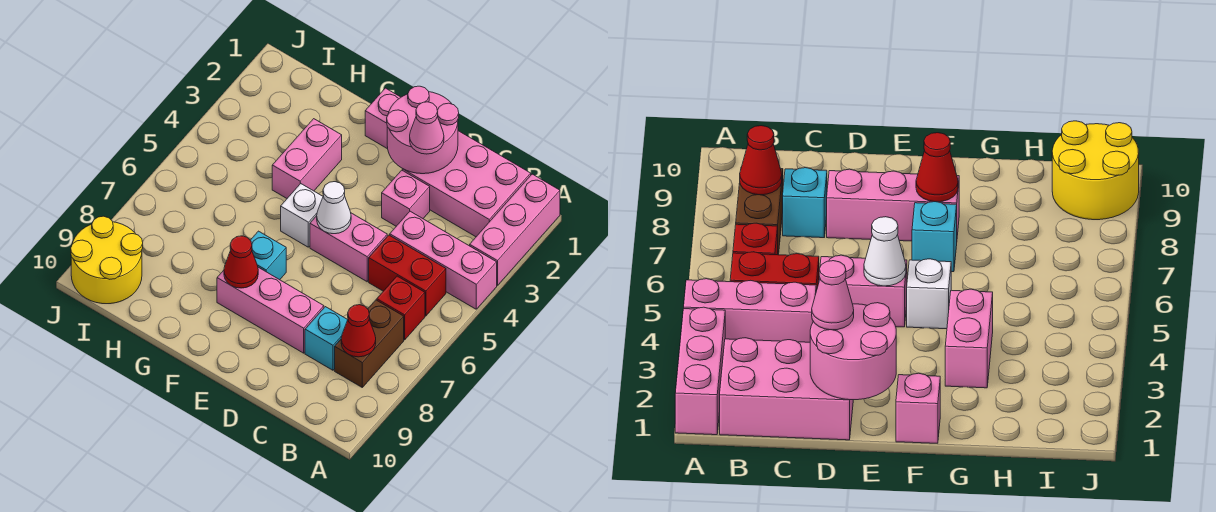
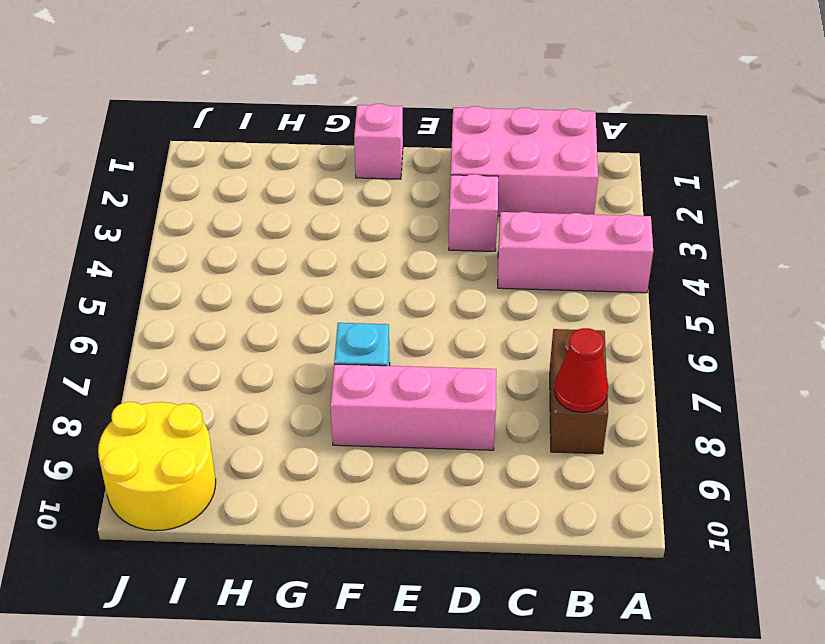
none -> pink brick A1:A3 level 1
none -> red brick B5:C5 level 1
none -> red brick B6 level 1

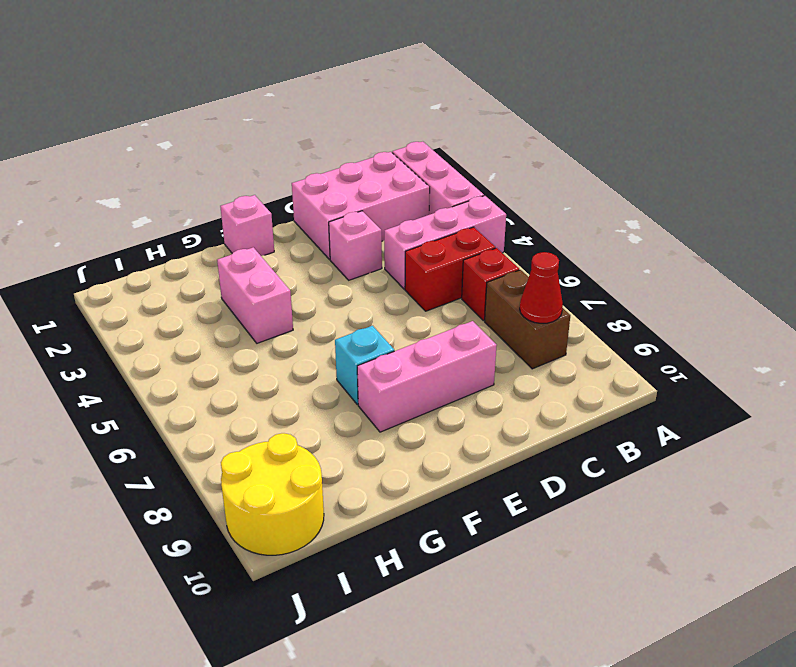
none -> cyan brick C8 level 1
none -> pink brick D5:E5 level 1
none -> white brick F5 level 1

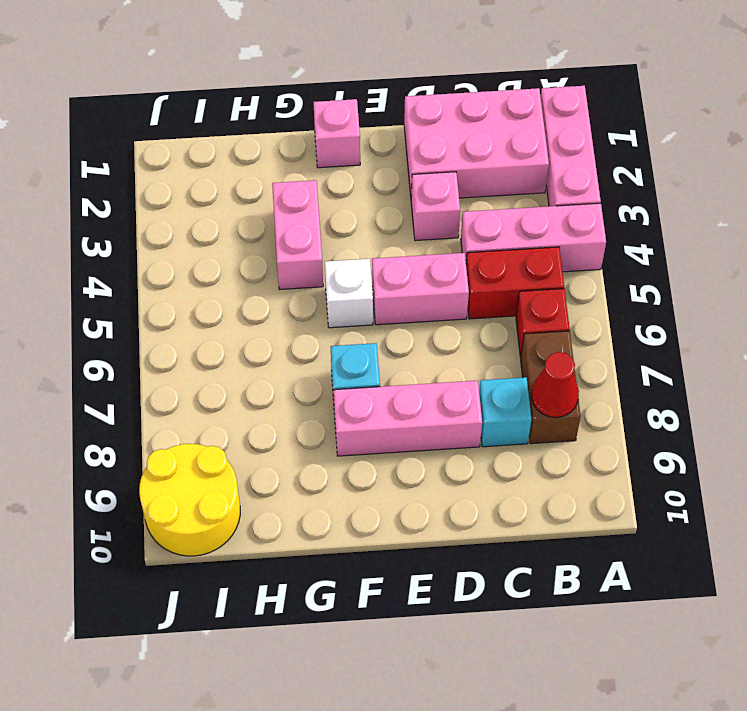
none -> pink round brick D1:E2 level 2
none -> white cone E5 level 2
none -> red cone F8 level 2

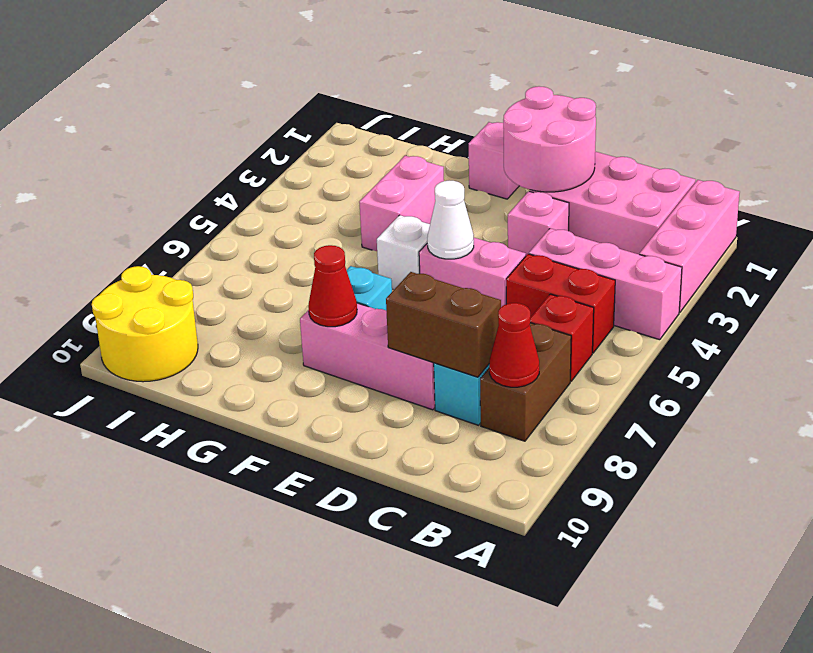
brown brick C8:D8 level 2 -> none
none -> pink cone D2 level 3

